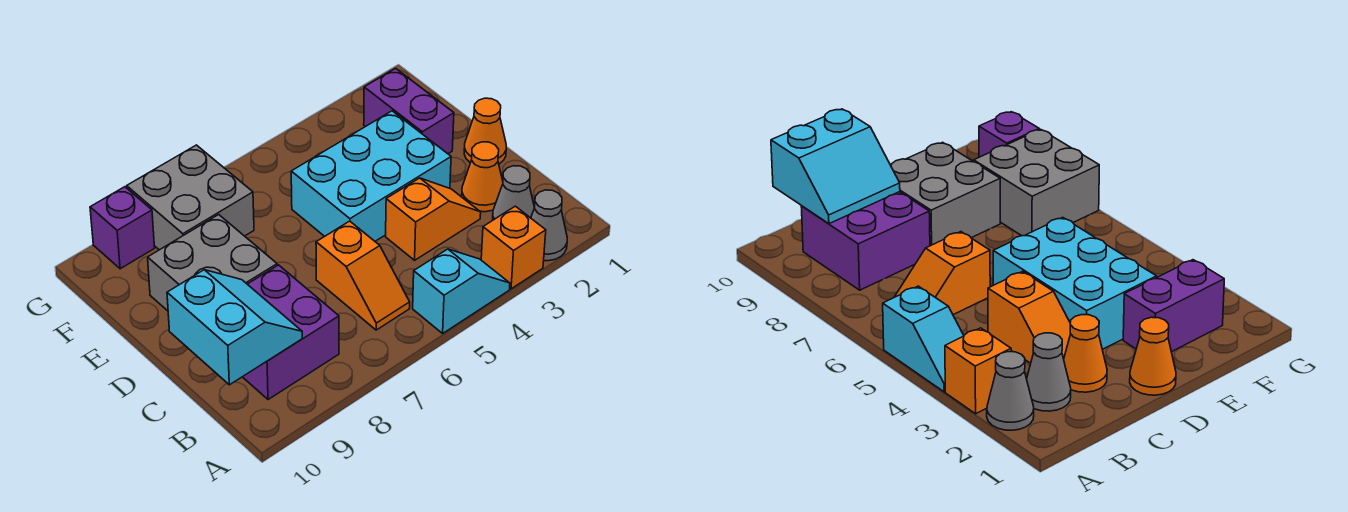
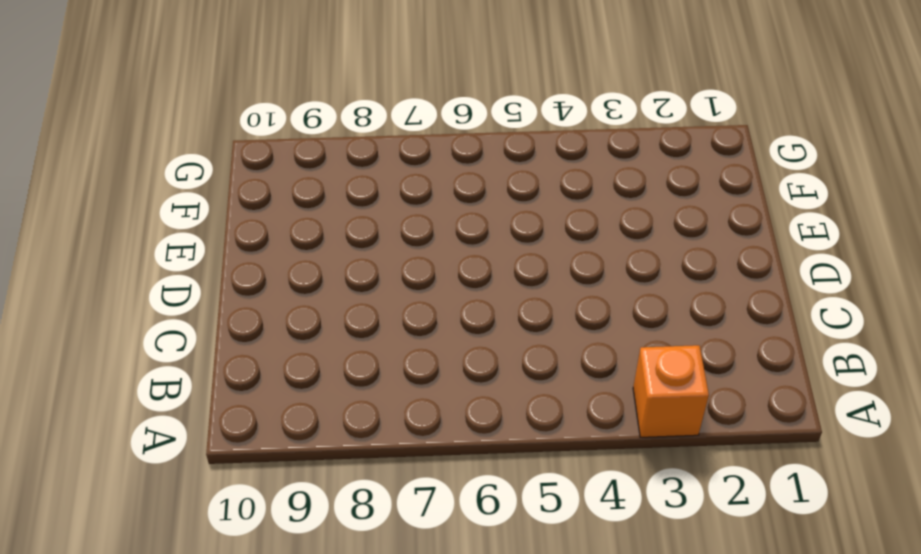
none -> grey cone A2 level 1
none -> cyan slope A4:A5 level 1 top 5
none -> grey cone B2 level 1

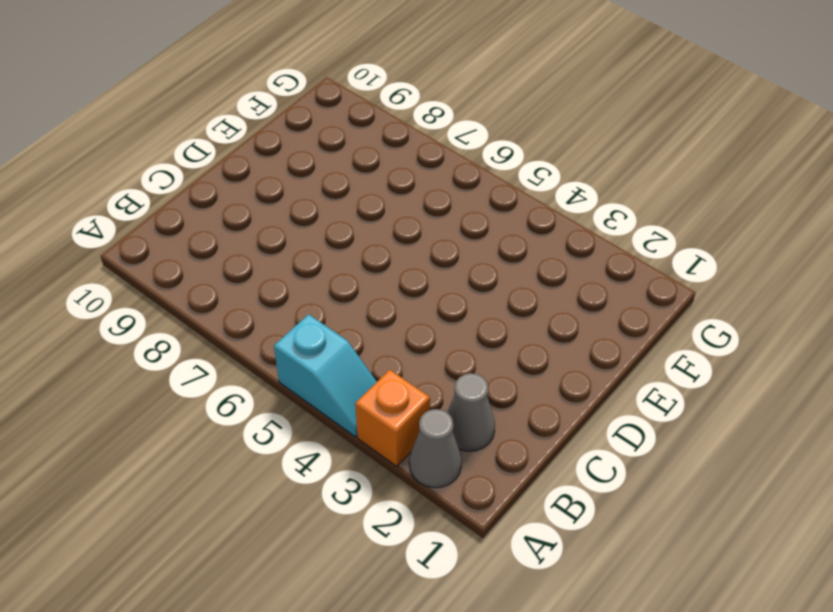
none -> orange slope B6:C6 level 1 top C
none -> purple brick B8:C9 level 1
none -> orange cone C2 level 1

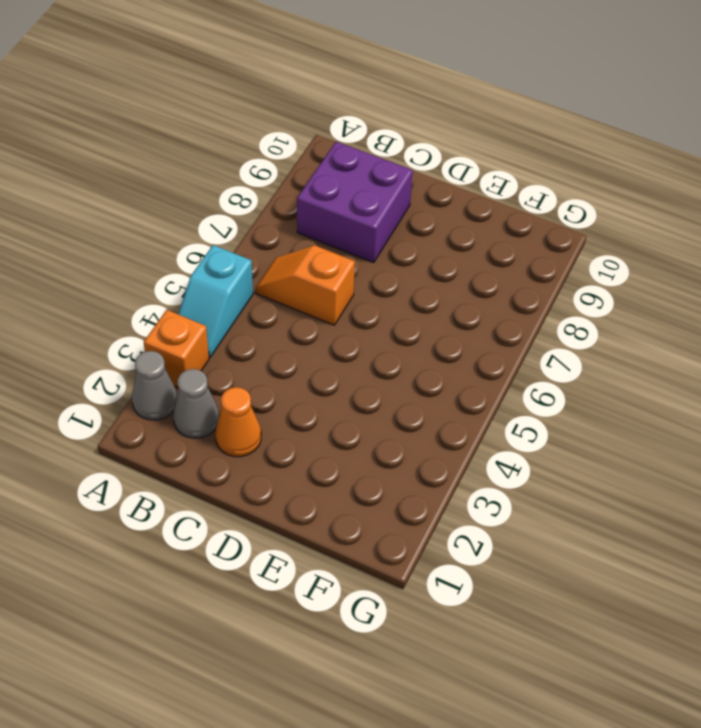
none -> orange slope C3:C4 level 1 top 4
none -> orange cone D1 level 1
none -> cyan brick D3:E5 level 1

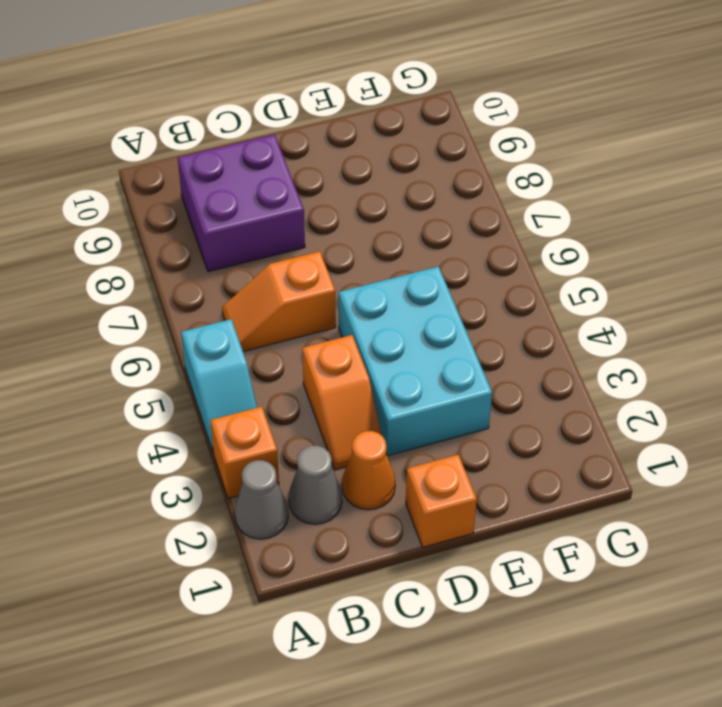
orange brick D1 level 1 -> orange cone D1 level 1
none -> grey brick D8:E9 level 1
none -> purple brick E2:F2 level 1
none -> grey brick F7:G8 level 1

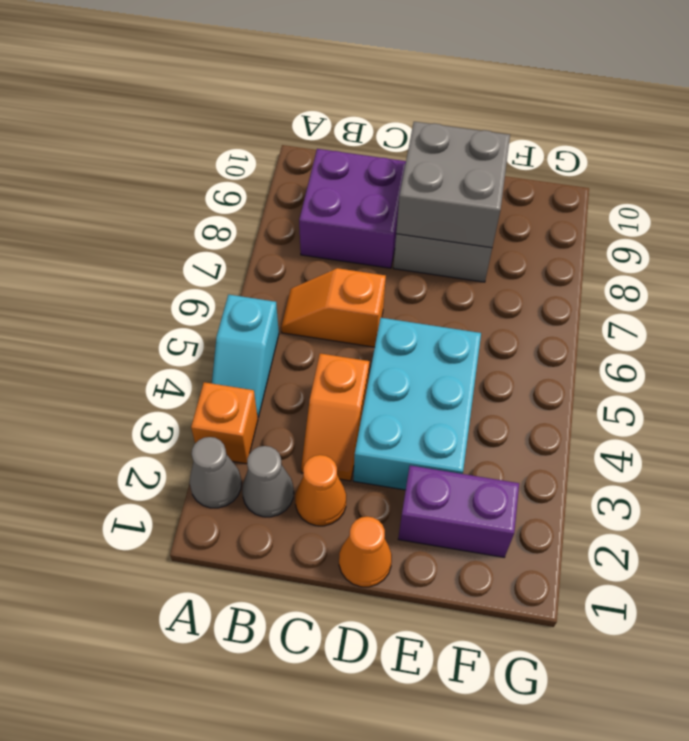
grey brick D8:E9 level 2 -> grey brick F7:G8 level 1
none -> purple brick G9 level 1
none -> cyan slope B9:C10 level 2 top 10

